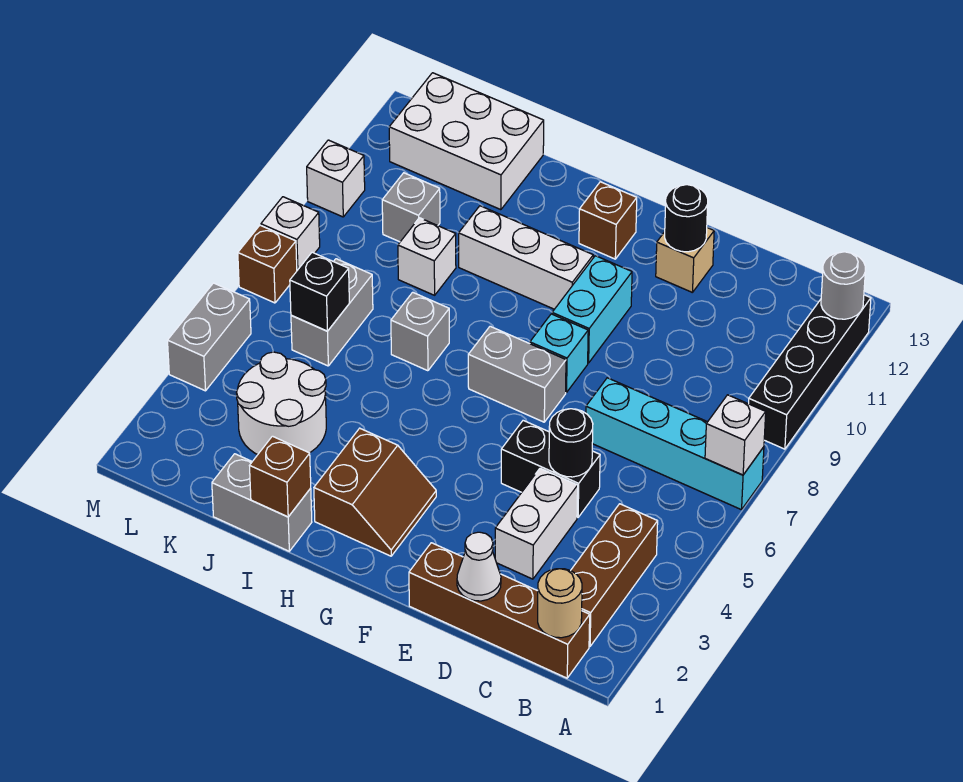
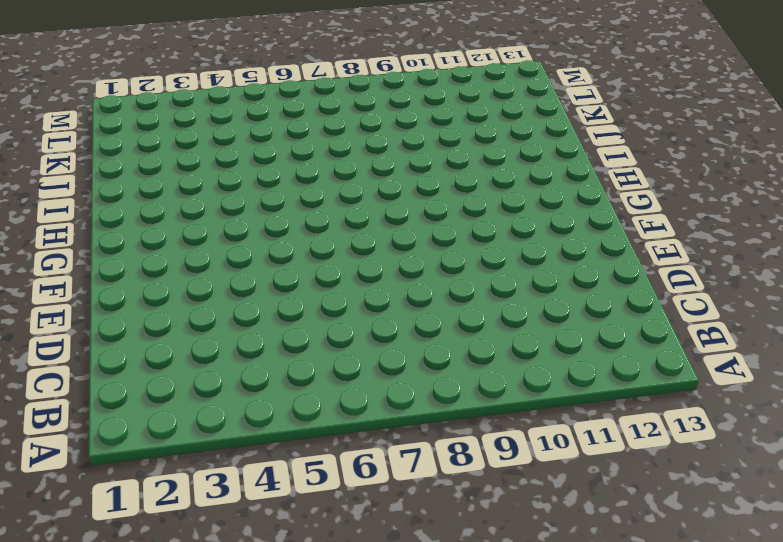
none -> cyan brick A7:D7 level 1
none -> black brick A9:A12 level 1
none -> brown brick B1:E1 level 1
none -> brown brick B2:B4 level 1

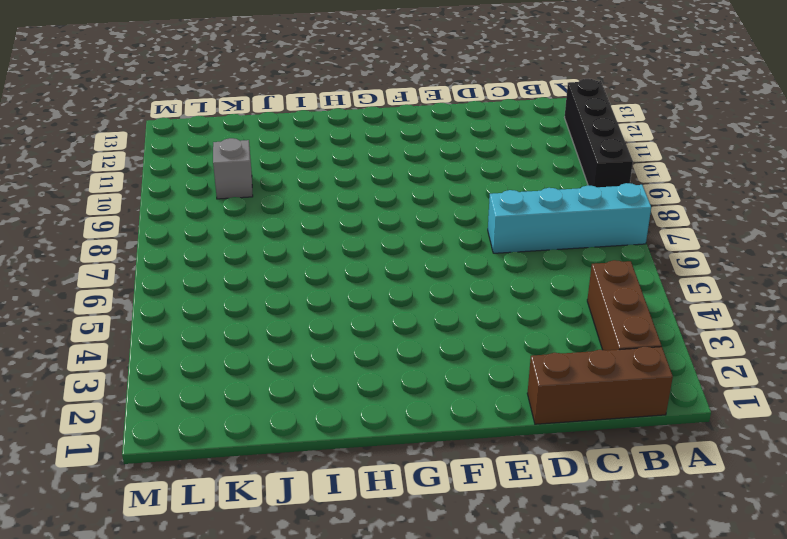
brown brick B1:D1 level 1 -> brown brick B1:E1 level 1
none -> white brick D3:D4 level 1
none -> black brick D5:E5 level 1
none -> tan brick E12 level 1
none -> grey brick F7:G7 level 1

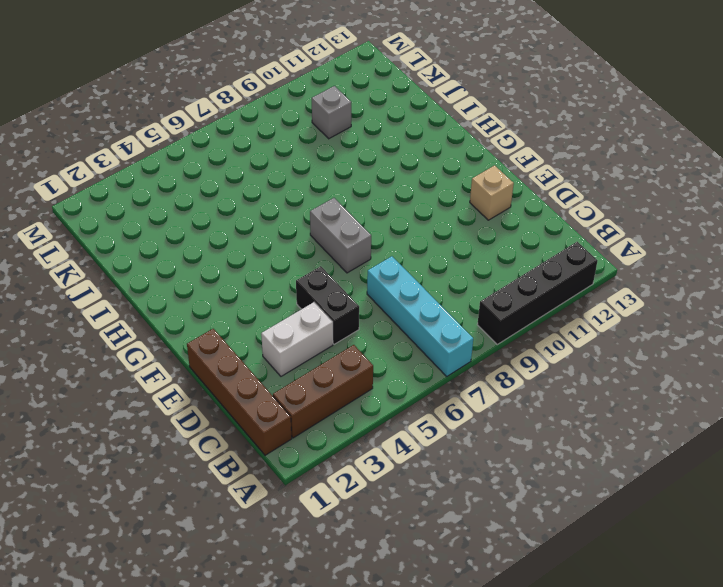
none -> cyan brick F8 level 1
none -> cyan brick F9:F10 level 1
none -> brown slope G2:H3 level 1 top H
none -> white brick G10:I10 level 1

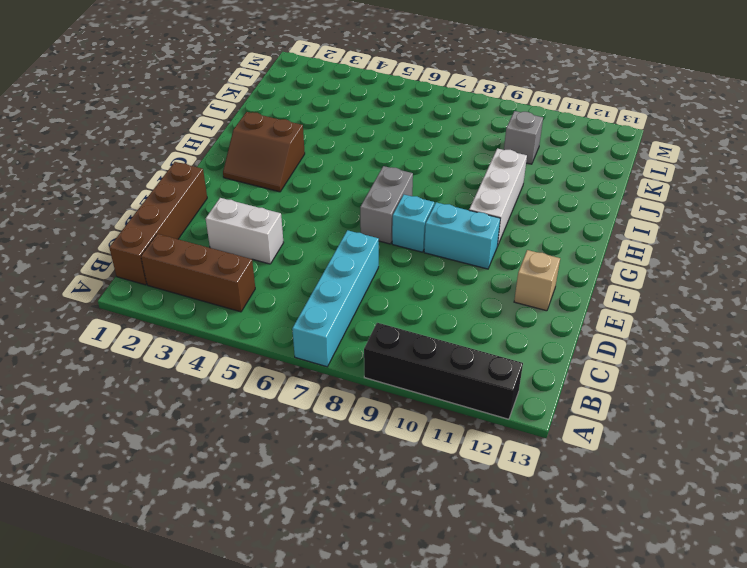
none -> black brick D5:E5 level 1
none -> brown brick G12 level 1
none -> grey brick I1:J1 level 1
none -> grey brick I7 level 1

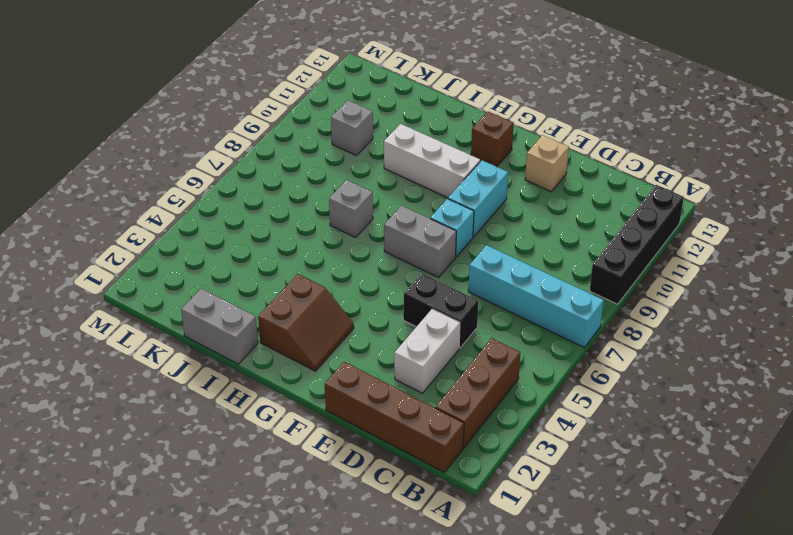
none -> white round brick J3:K4 level 1
none -> white brick J9 level 1
none -> white brick J12:L13 level 1
none -> grey brick K6:K7 level 1

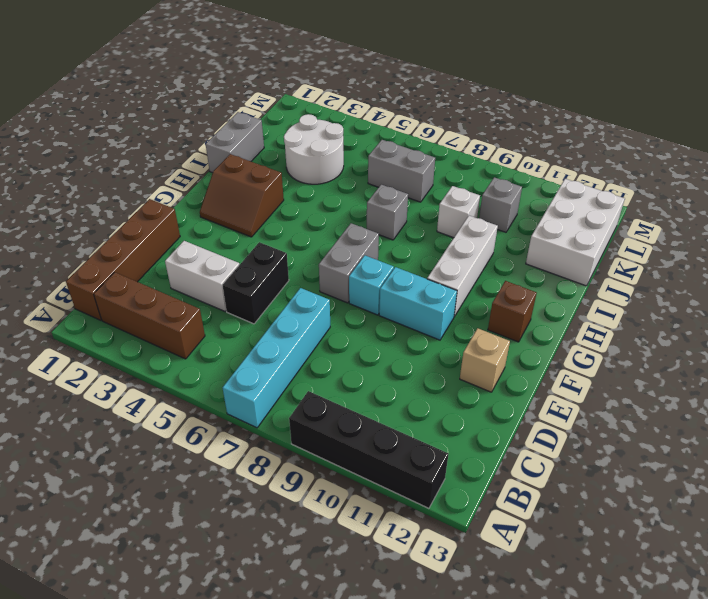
none -> grey brick M4:M5 level 1
none -> brown brick M7 level 1
none -> white brick M8 level 1
none -> white brick M10 level 1

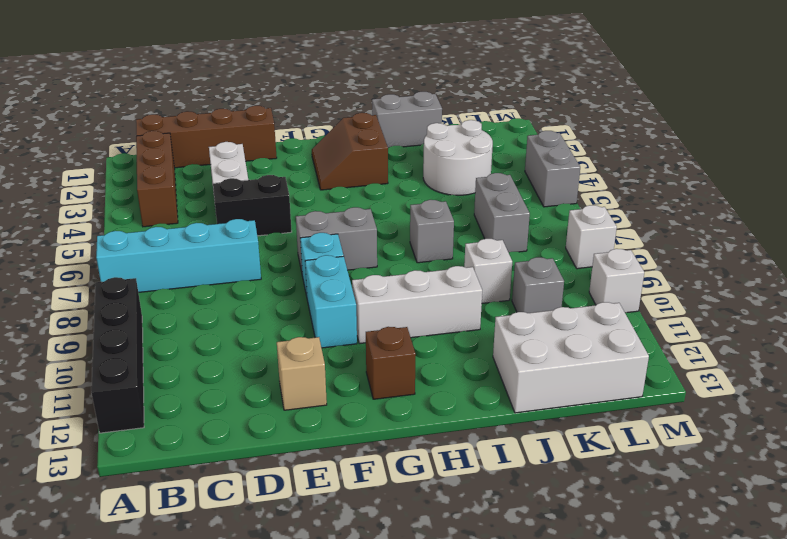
none -> brown brick M7 level 1
none -> white brick A7 level 2
none -> grey round brick A12 level 2
none -> tan round brick B1 level 2

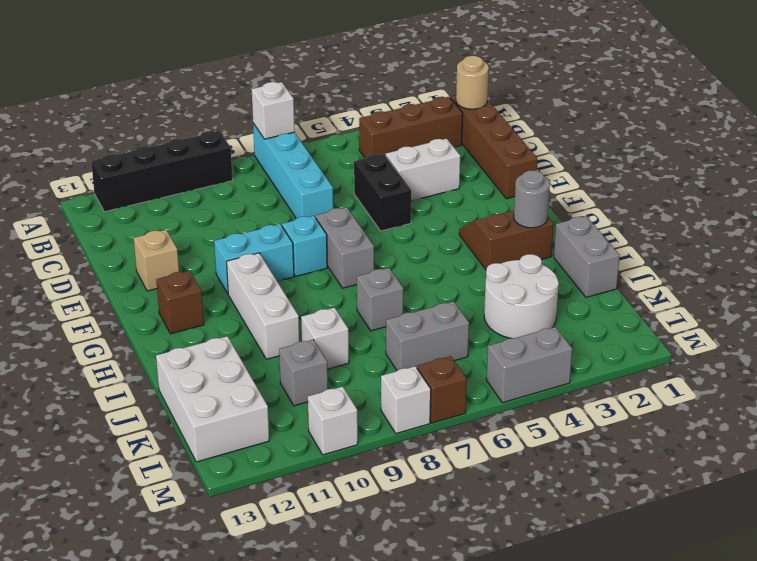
grey round brick H2 level 2 -> grey round brick A12 level 2
none -> white cone D1 level 2
none -> black round brick D5 level 2
none -> black round brick E12 level 2
none -> brown brick I1 level 2

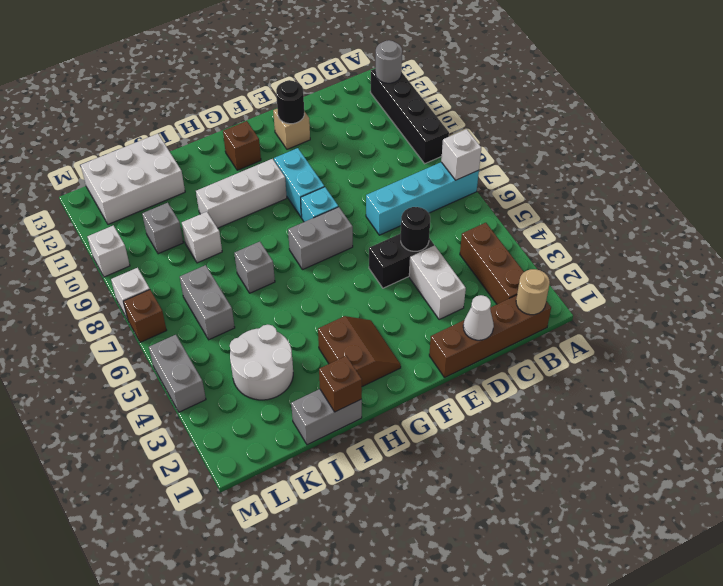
none -> black brick K6 level 2

